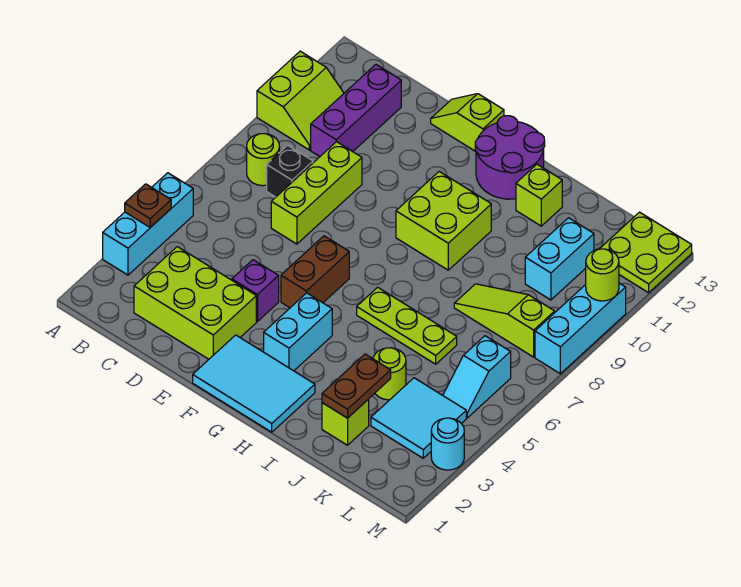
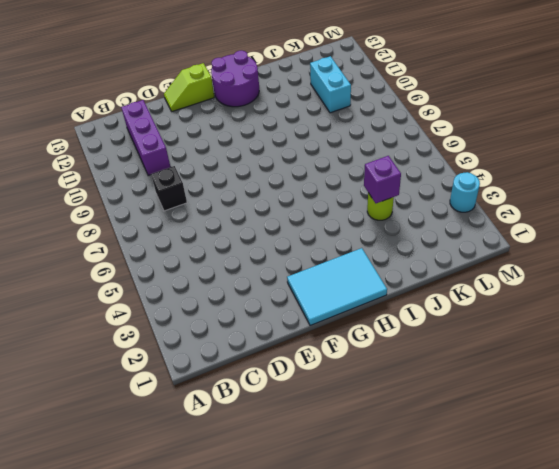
purple brick J4 level 2 -> purple brick E4 level 1
none -> cyan brick A3:A5 level 1
none -> lime slope A10:B11 level 1 top A
none -> lime round brick B8 level 1

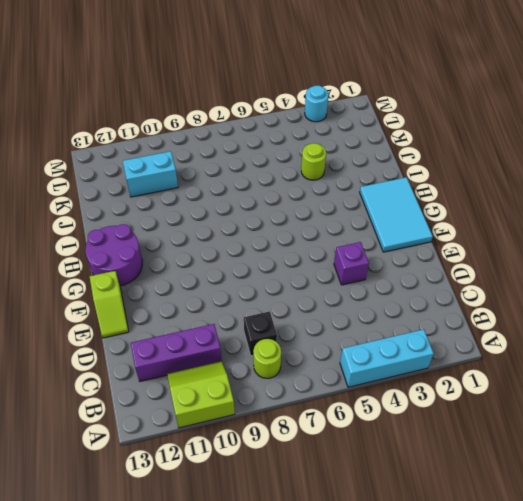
none -> lime brick C2:E3 level 1
none -> lime brick D7:D9 level 1
none -> brown brick F5:F6 level 1

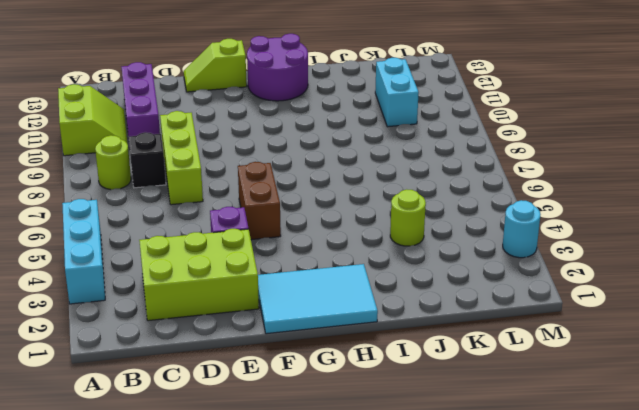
none -> cyan brick G3:G4 level 1
none -> lime brick G9:H10 level 1
none -> lime plate H6:J6 level 1

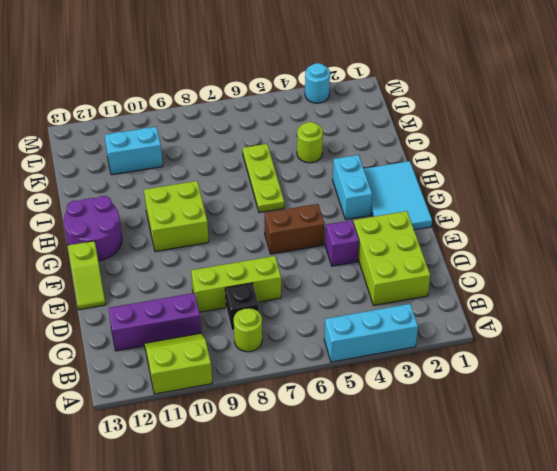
cyan brick G3:H3 level 1 -> cyan brick G3:G4 level 1
none -> lime brick I12 level 1
none -> lime brick J2 level 1
none -> lime slope J8:L8 level 1 top L

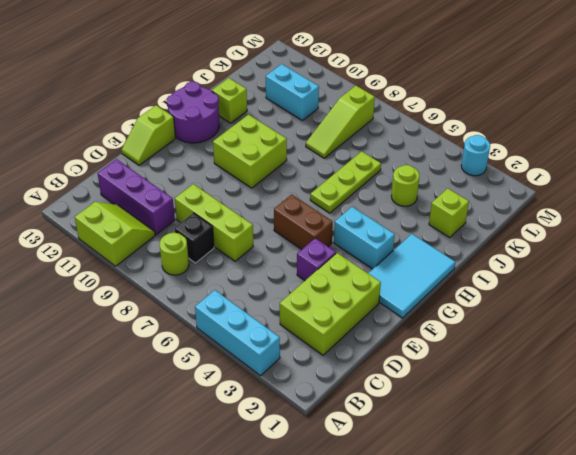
none -> cyan tile K3:L4 level 1
none -> cyan slope L5:L6 level 1 top 6
none -> lime plate L12:M13 level 1

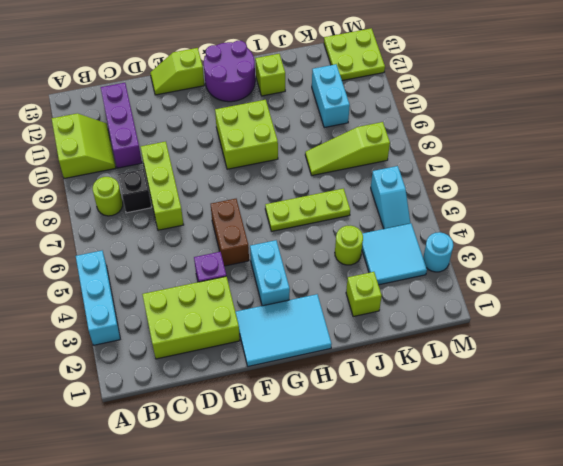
none -> cyan brick M8:M10 level 1
none -> brown plate A4 level 2
none -> brown plate J2:J3 level 2

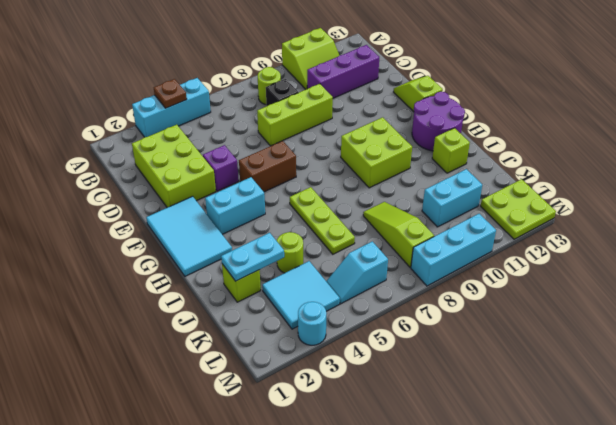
cyan plate J2:J3 level 2 -> brown plate J2:J3 level 2
none -> lime round brick M10 level 2

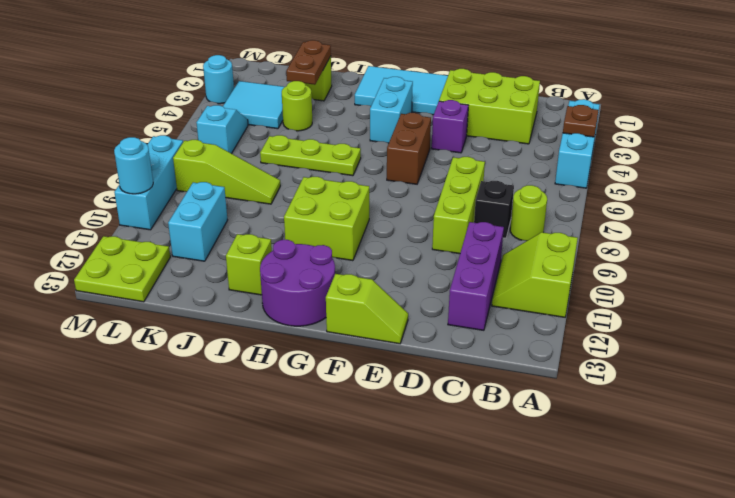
cyan round brick M10 level 2 -> lime round brick M10 level 2

